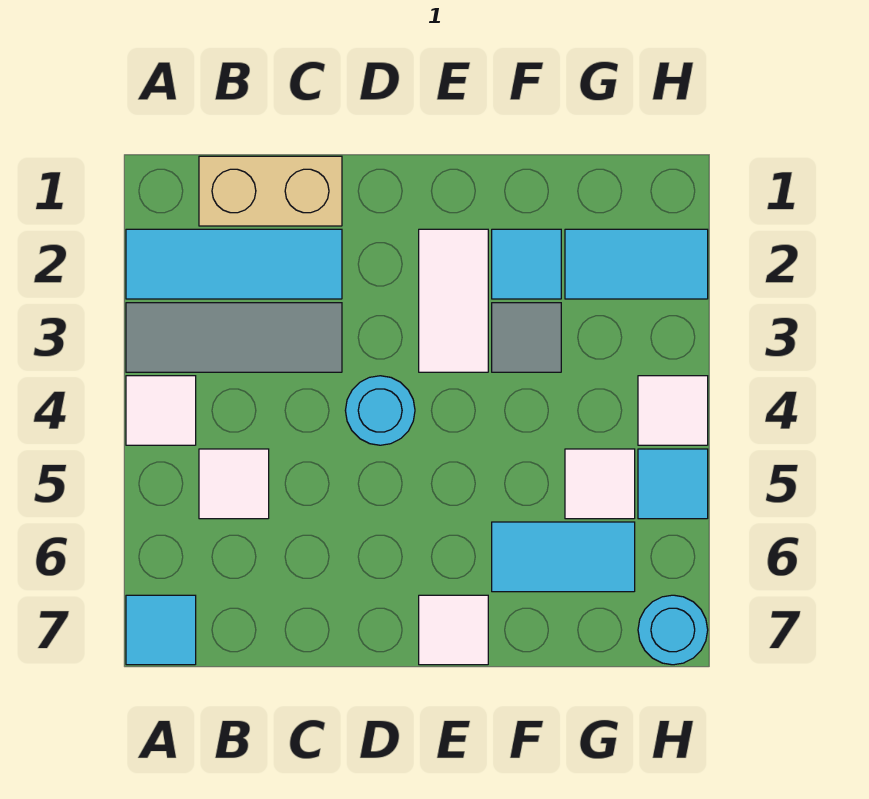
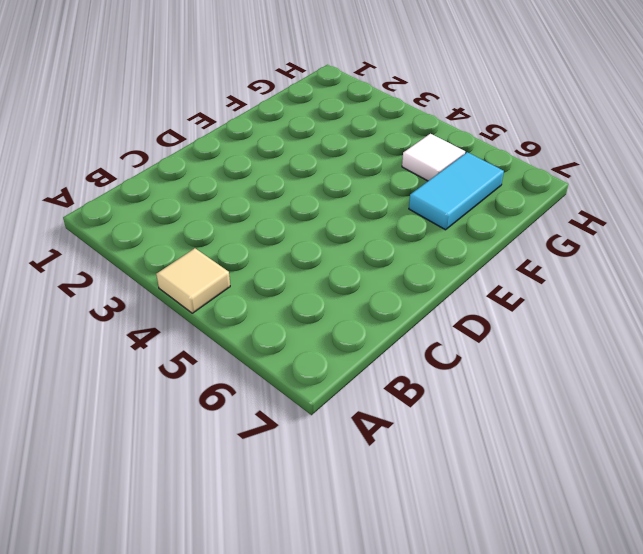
tan tile A4 level 1 -> white tile A4 level 1
none -> cyan tile A2:C2 level 1
none -> grey tile A3:C3 level 1
none -> cyan tile A7 level 1

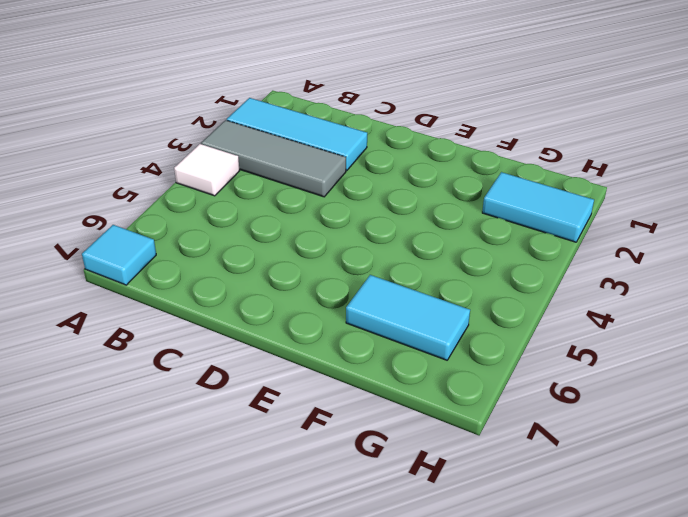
none -> tan brick B1:C1 level 1
none -> white tile B5 level 1
none -> cyan round brick D4 level 1

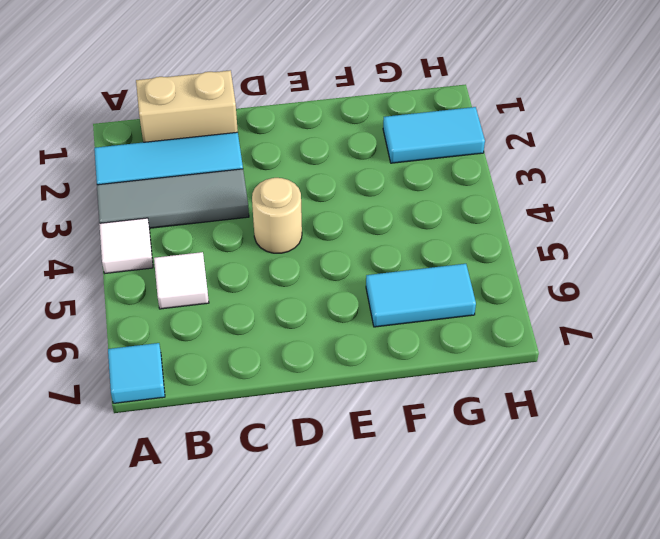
tan round brick D4 level 1 -> cyan round brick D4 level 1
none -> white tile E2:E3 level 1
none -> white tile E7 level 1
none -> cyan tile F2 level 1

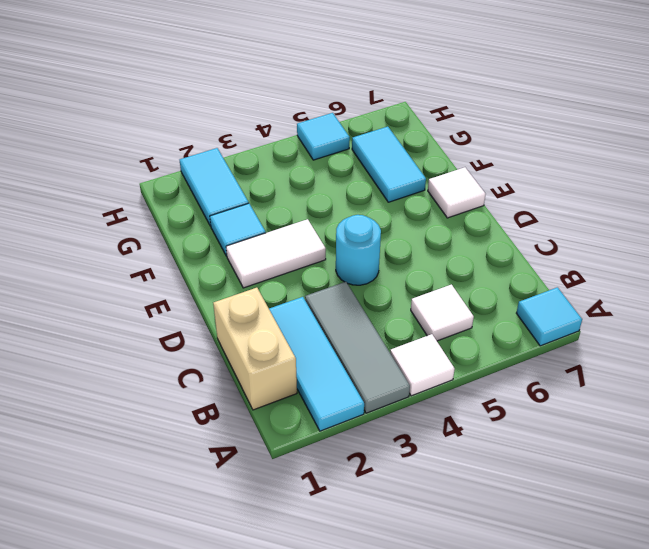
none -> grey tile F3 level 1
none -> white tile G5 level 1
none -> white tile H4 level 1

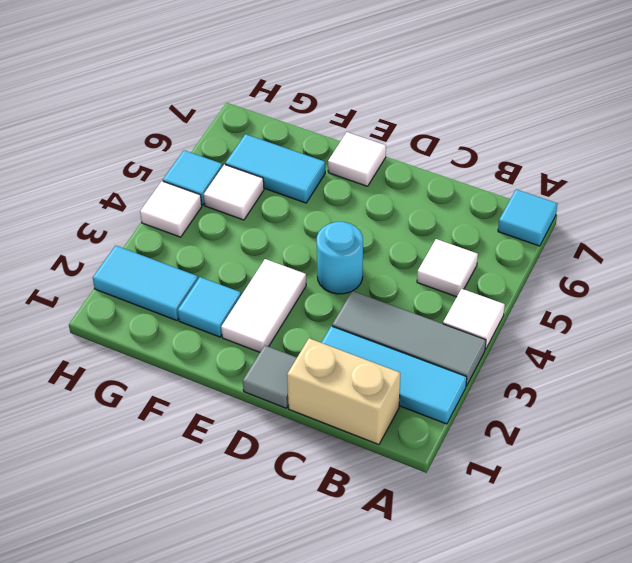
grey tile D1 level 1 -> grey tile F3 level 1
none -> cyan round brick H7 level 1

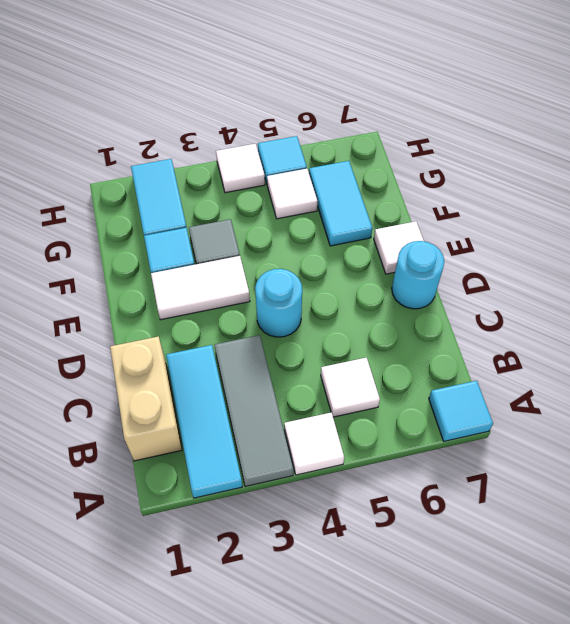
cyan round brick D7 level 1 -> cyan round brick H7 level 1

